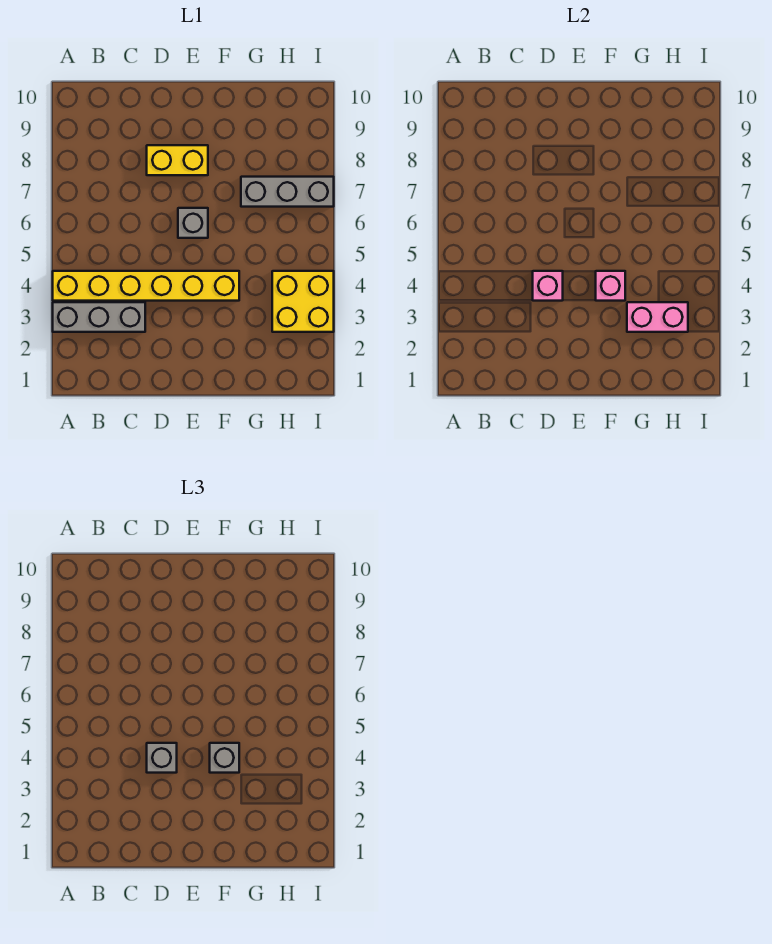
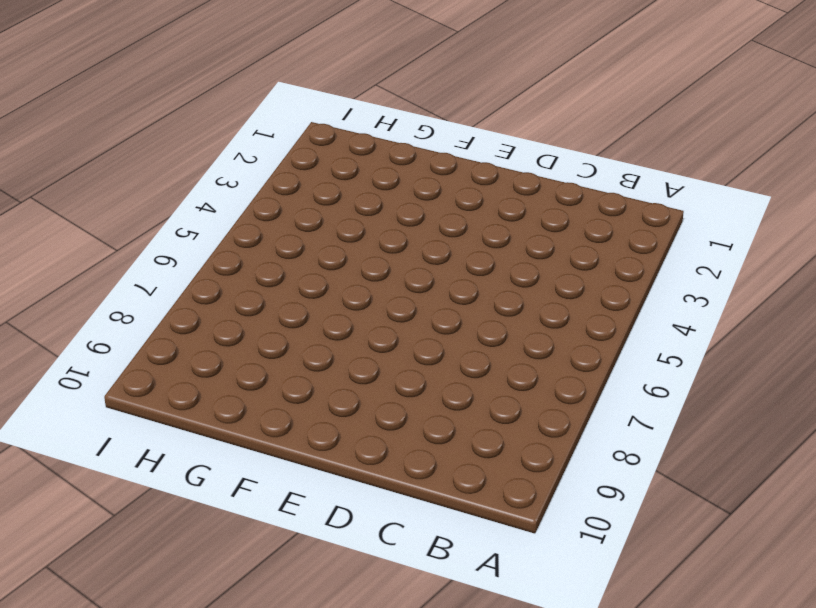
none -> grey brick A3:C3 level 1
none -> yellow brick A4:F4 level 1

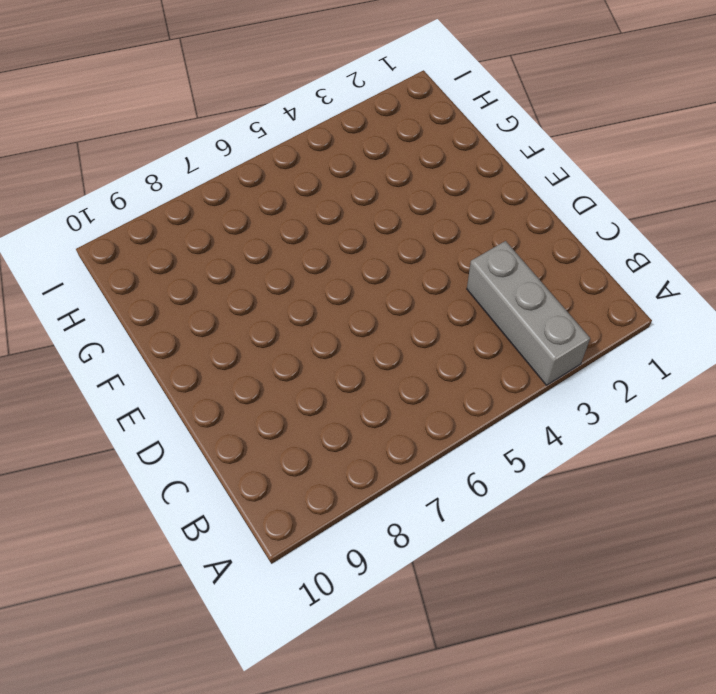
none -> yellow brick A4:F4 level 1
none -> yellow brick D8:E8 level 1

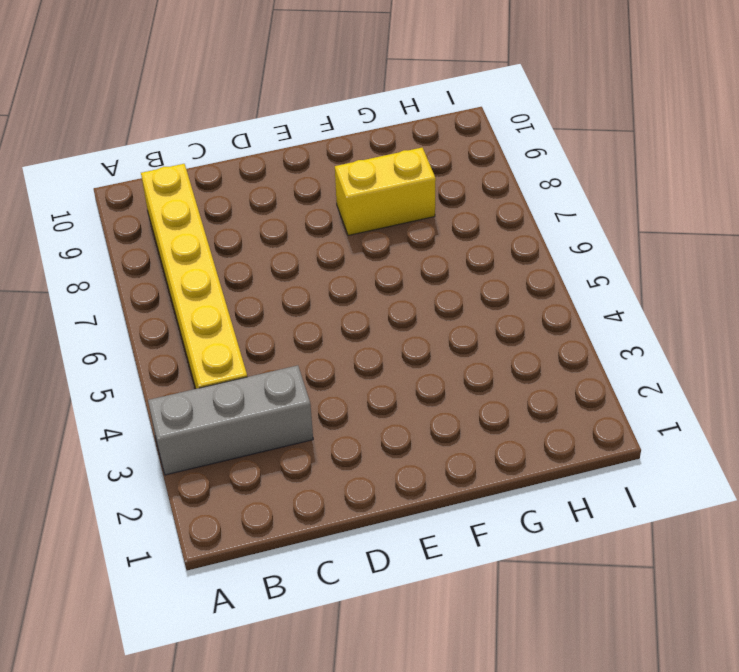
yellow brick B4:B9 level 1 -> yellow brick A4:F4 level 1
yellow brick F8:G8 level 1 -> yellow brick D8:E8 level 1
none -> grey brick E6 level 1
none -> grey brick G7:I7 level 1

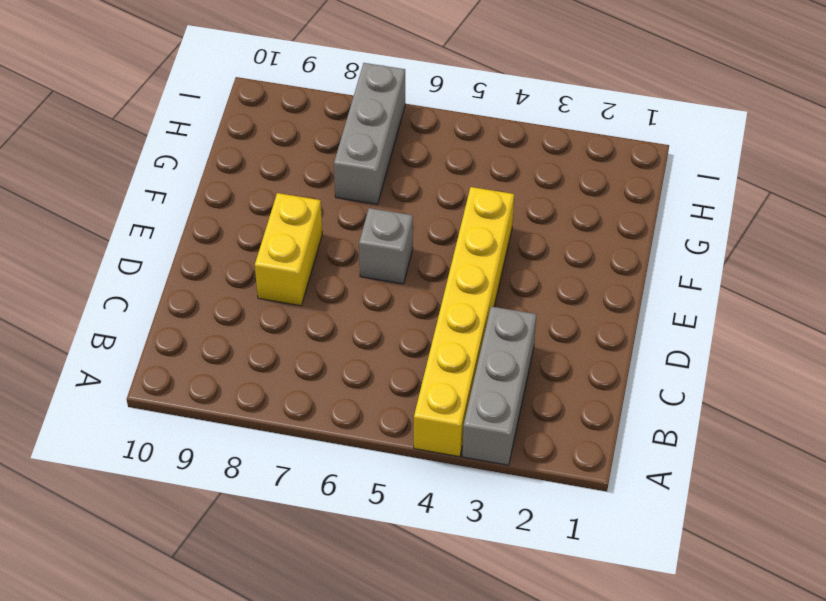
none -> yellow brick H3:I4 level 1
none -> pink brick D4 level 2

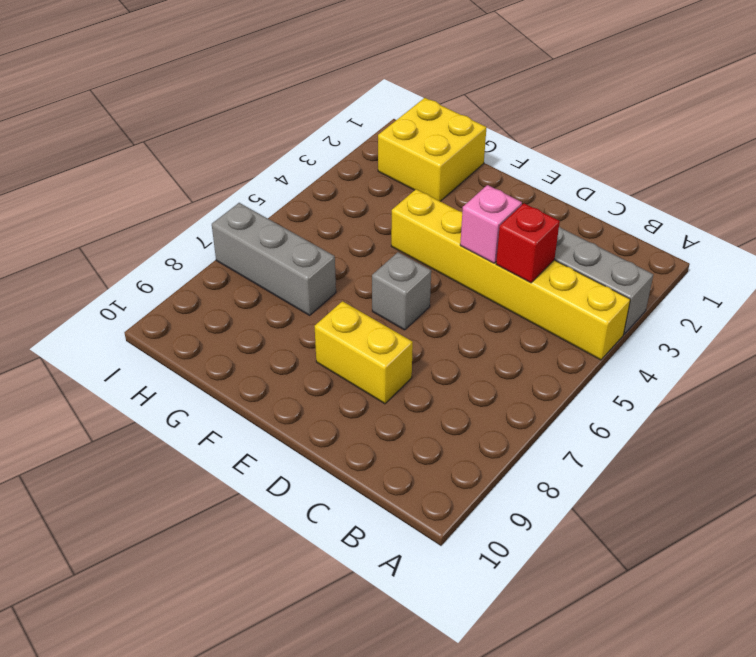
red brick C4 level 2 -> none
yellow brick G1:H2 level 1 -> yellow brick H3:I4 level 1
none -> pink brick F4 level 2
none -> pink brick G3:H3 level 2

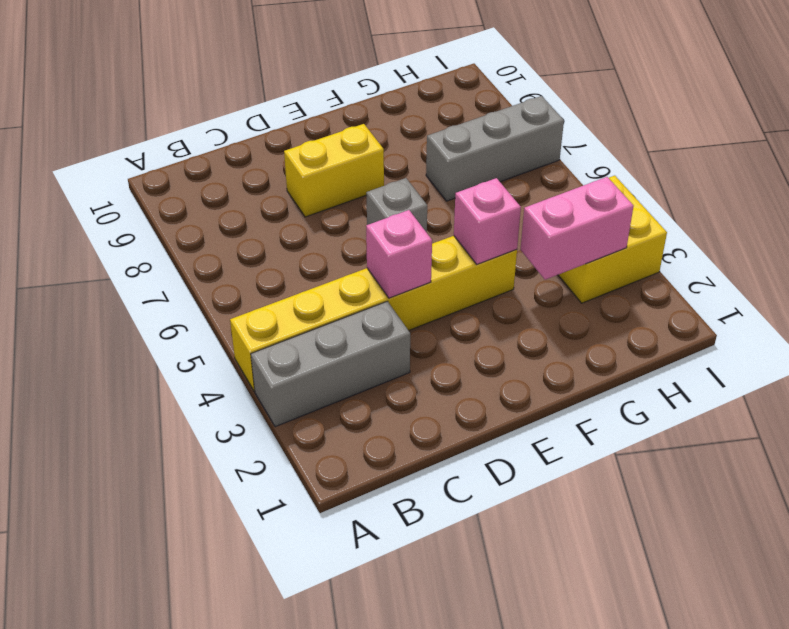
none -> grey brick D4 level 3
none -> grey brick F4 level 3

